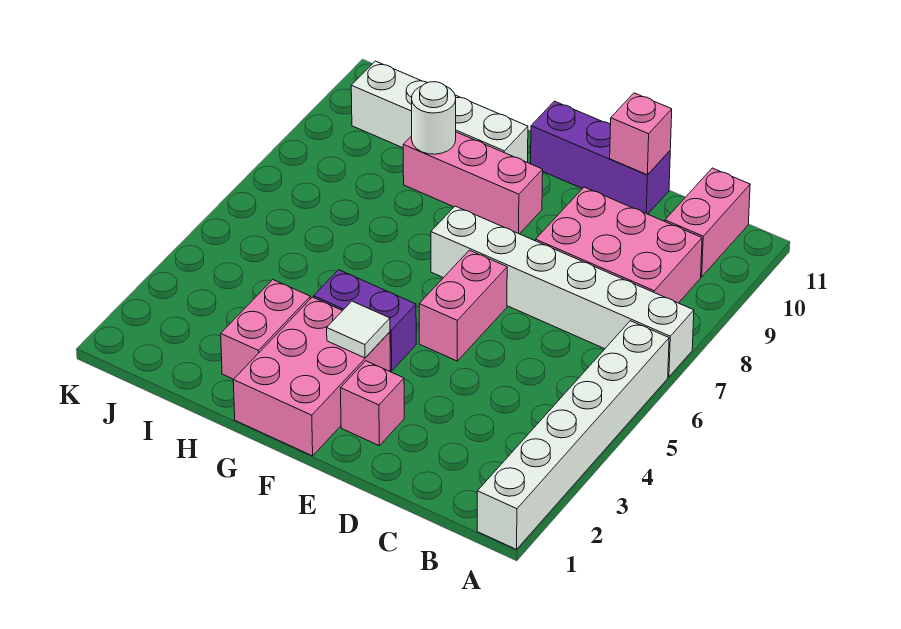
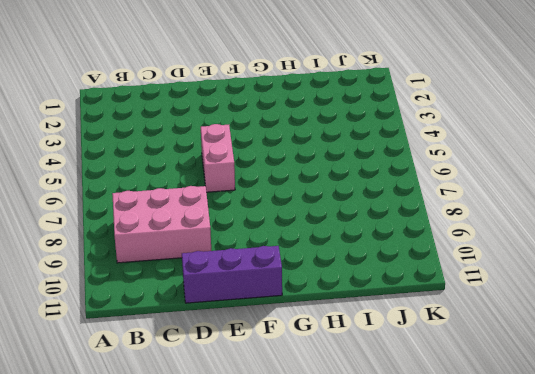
none -> white brick A1:A6 level 1
none -> white brick A7:F7 level 1
none -> pink brick B10:B11 level 1

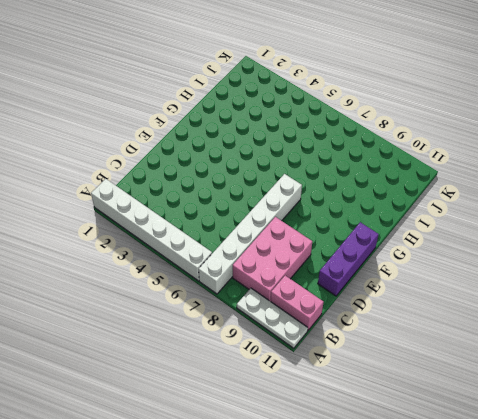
white plate A9:A11 level 1 -> none
none -> pink brick E2 level 1
none -> pink brick E5:E6 level 1
none -> pink brick F1:G3 level 1

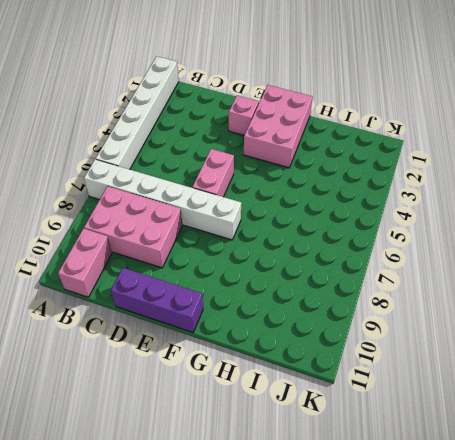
none -> purple brick F4:G4 level 1
none -> pink brick F9:H9 level 1
none -> white brick G10:J10 level 1

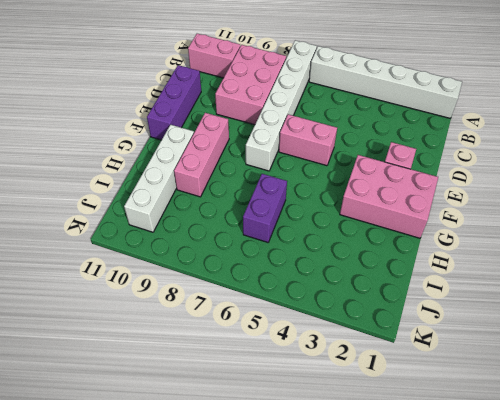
purple brick H6:I6 level 1 -> purple brick F4:G4 level 1
none -> pink brick H2:H3 level 1
none -> pink brick D11 level 2
none -> white tile F3 level 2

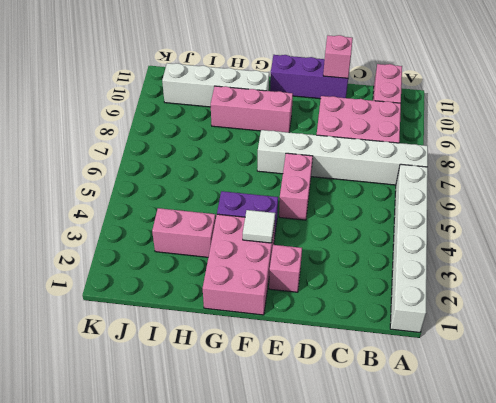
pink brick H3:I3 level 1 -> pink brick H2:H3 level 1
none -> white round brick H9 level 2

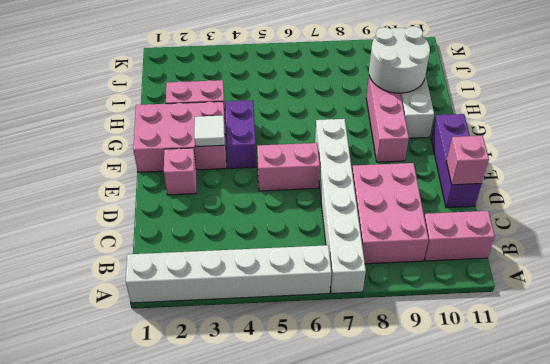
white round brick H9:I10 level 2 -> white round brick H9 level 2

